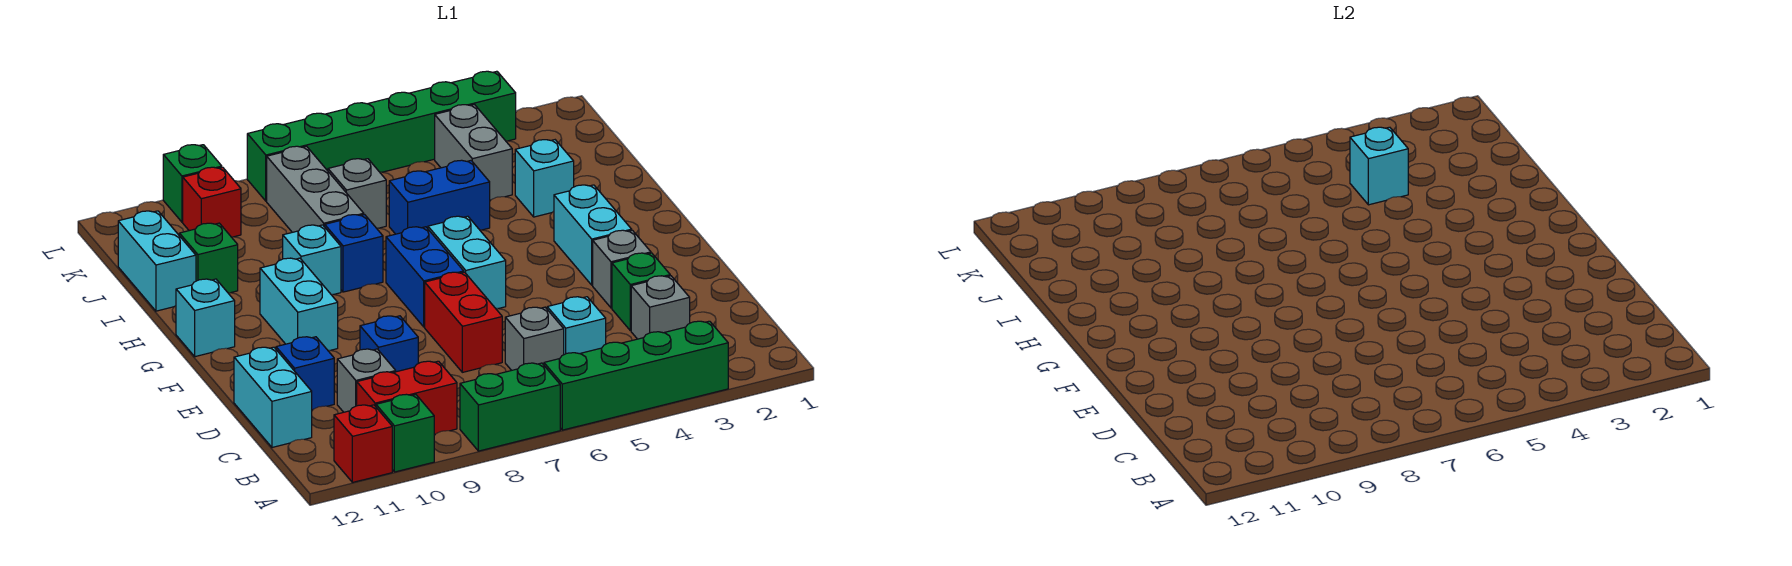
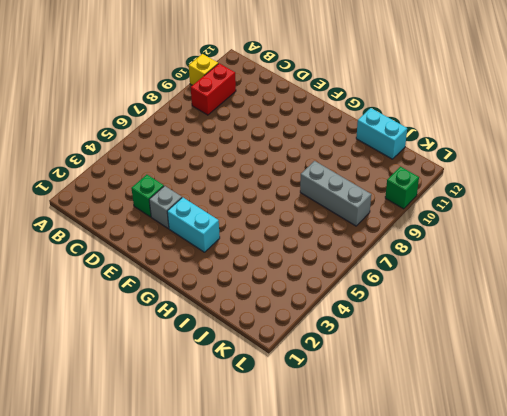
yellow brick A10 level 1 -> green brick A10 level 1
none -> green brick A3:A6 level 1
none -> green brick A7:A8 level 1
none -> red brick A11 level 1
none -> grey brick C3 level 1

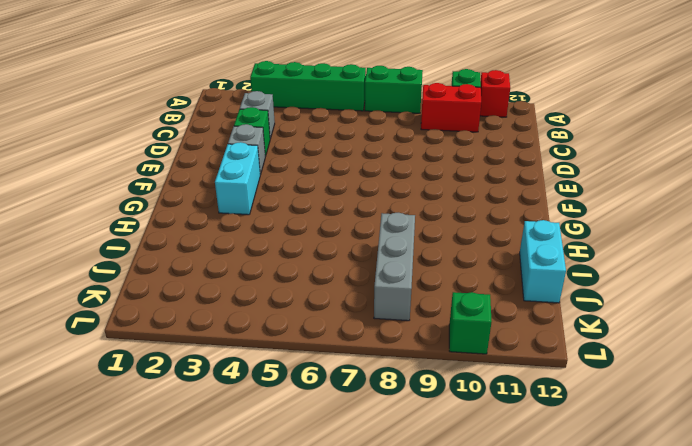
none -> cyan brick C5 level 1
none -> grey brick C6 level 1
none -> grey brick C10 level 1
none -> cyan brick C12:D12 level 1

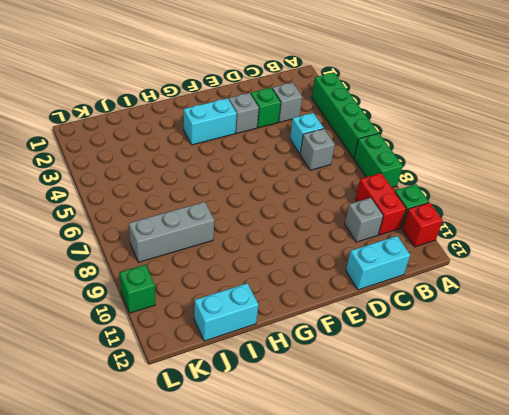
none -> red brick D7:E7 level 1
none -> blue brick D9 level 1
none -> blue brick D11 level 1
none -> cyan brick F6:G6 level 1

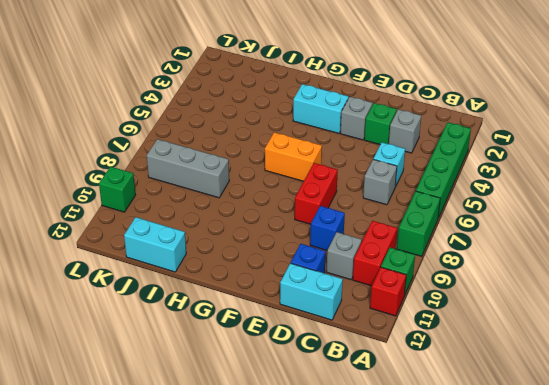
red brick E7:E8 level 1 -> red brick D7:E7 level 1
orange brick F6:G6 level 1 -> cyan brick F6:G6 level 1
none -> blue brick F7:G7 level 1
none -> cyan brick F10:G10 level 1
none -> cyan brick G12 level 1
none -> blue brick H8 level 1

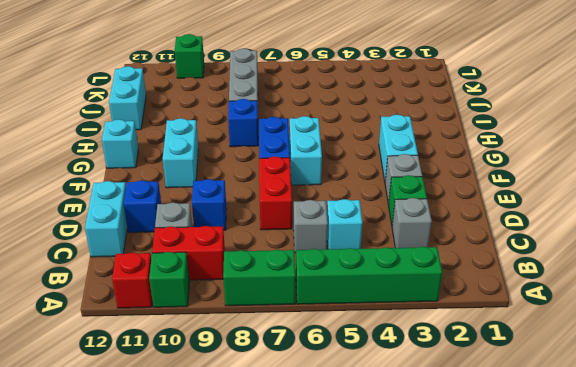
none -> cyan brick H9 level 1
none -> cyan brick I3 level 1
none -> blue brick I5:I6 level 1
none -> green brick I11 level 1

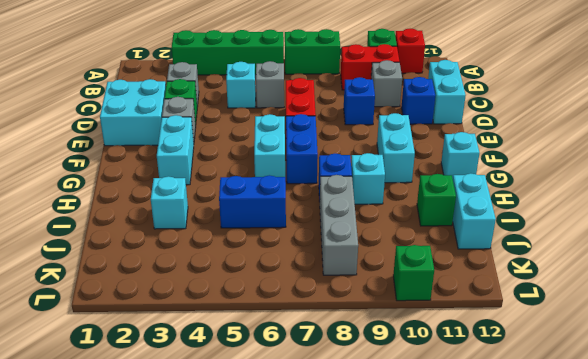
cyan brick D1:E2 level 1 -> none
none -> grey brick J4:K4 level 1
none -> grey brick J7 level 1
none -> red brick K10 level 1
none -> green brick L3:L8 level 1

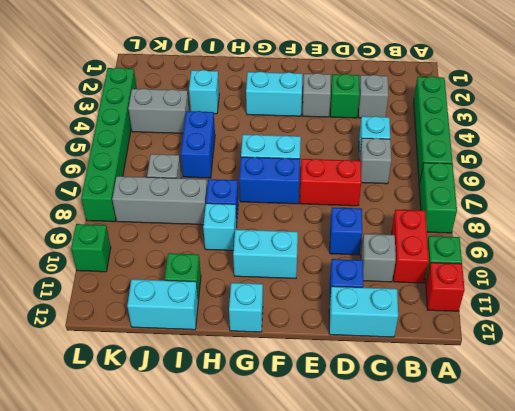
none -> red brick K10 level 1
none -> cyan brick J4 level 2

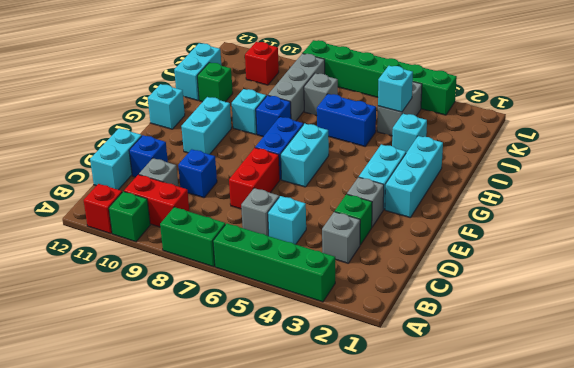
cyan brick F2:H2 level 1 -> none
none -> green brick L10 level 1

